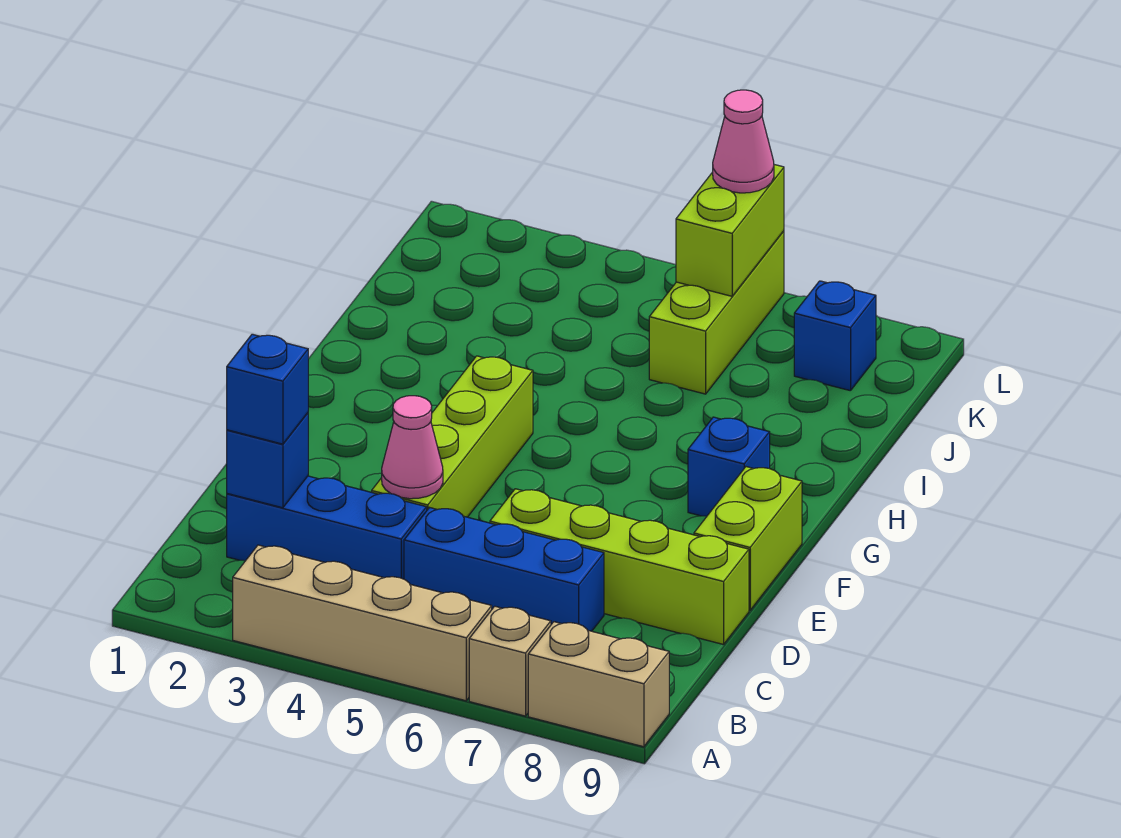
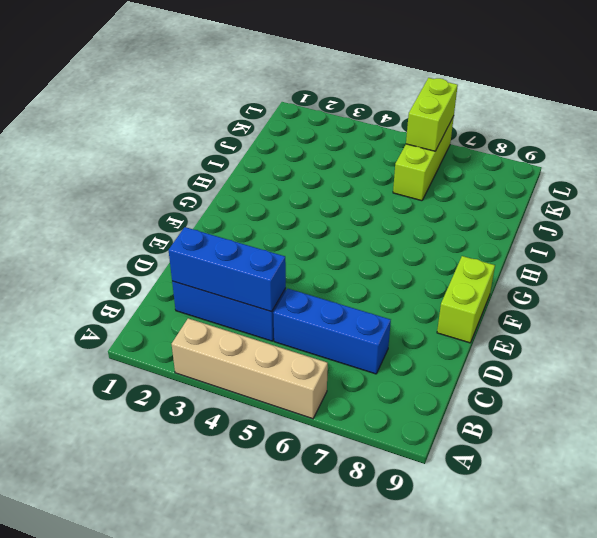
blue brick C2:C4 level 2 -> blue brick C2 level 2
none -> tan brick A7 level 1
none -> tan brick A8:A9 level 1
none -> lime brick D4:G4 level 1

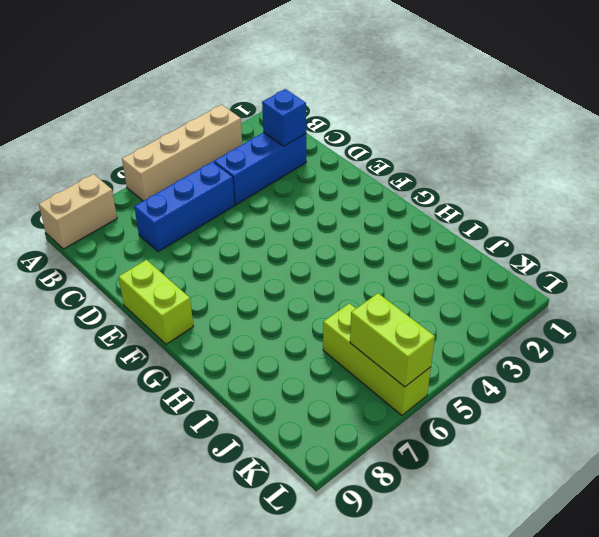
none -> tan brick A7 level 1
none -> lime brick D4:G4 level 1
none -> lime brick D6:D9 level 1

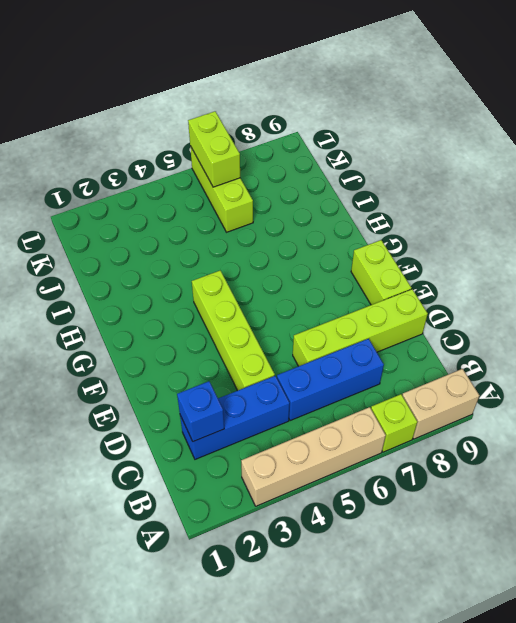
lime brick A7 level 1 -> tan brick A7 level 1
none -> blue brick G8 level 1
none -> blue brick K8 level 1
none -> pink cone D4 level 2

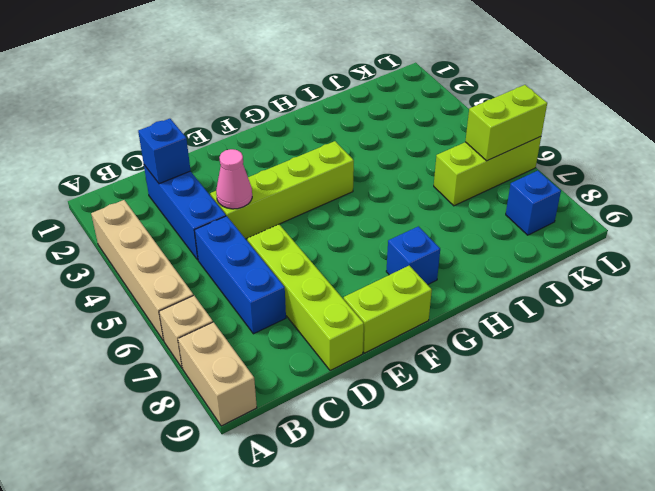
none -> blue brick C2 level 3
none -> pink cone L6 level 3

